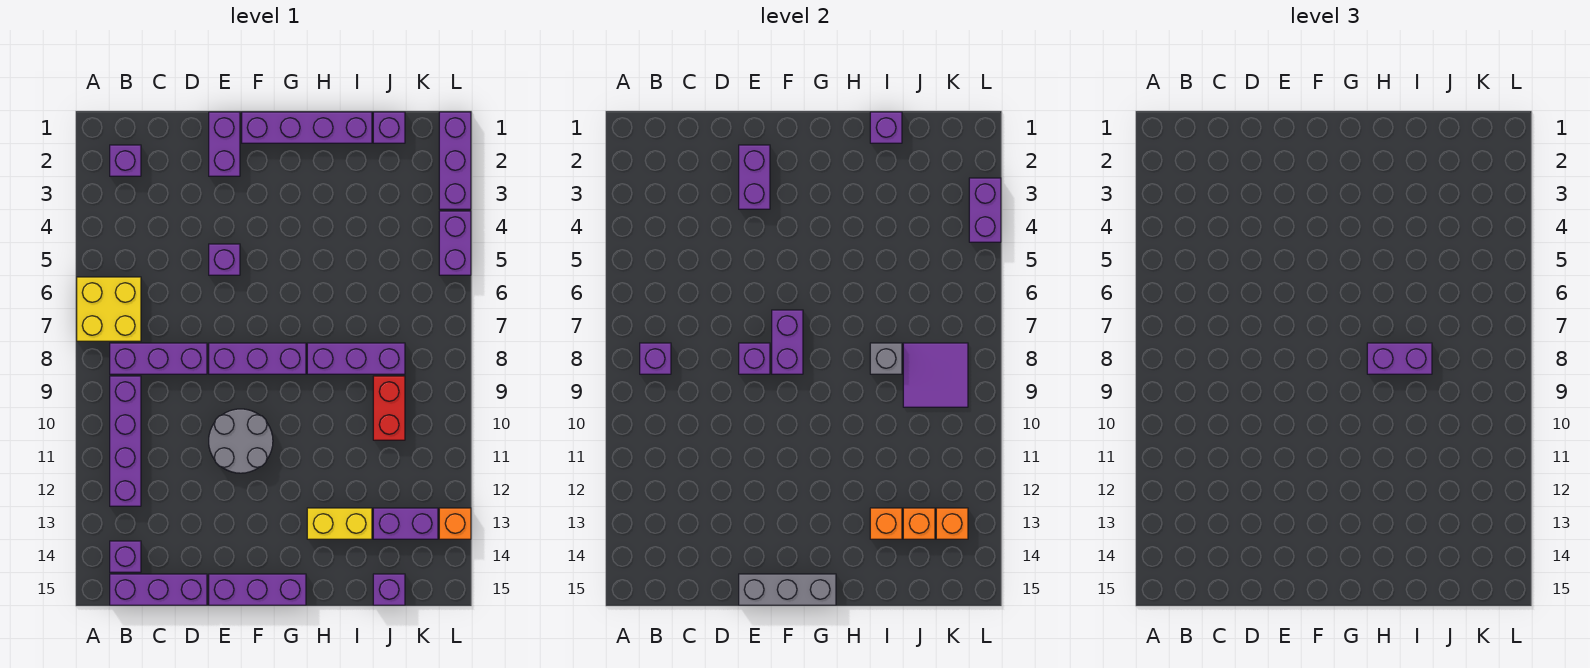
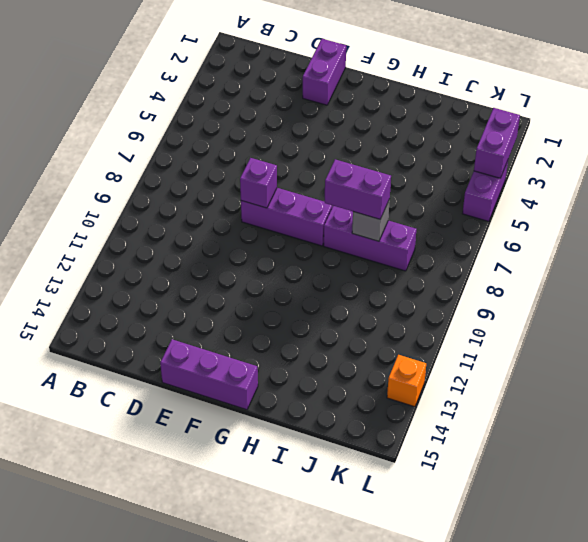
none -> yellow brick A6:B7 level 1
none -> purple brick B2 level 1
none -> purple brick B8:D8 level 1
none -> purple brick B9:B12 level 1

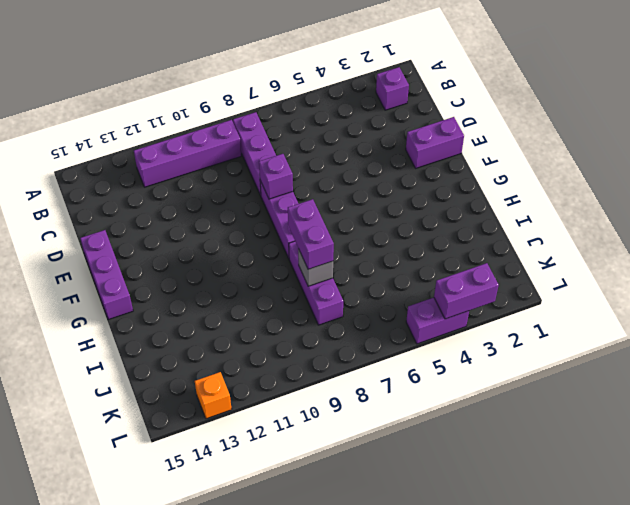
none -> yellow brick A6:B7 level 1
none -> purple brick B14 level 1
none -> purple brick B15:D15 level 1
none -> purple brick E5 level 1

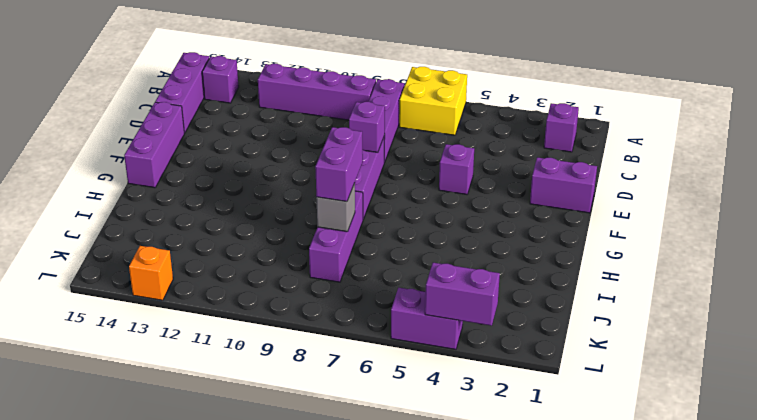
none -> grey round brick E10:F11 level 1
none -> purple brick F1:I1 level 1
none -> yellow brick H13:I13 level 1
none -> purple brick J1 level 1

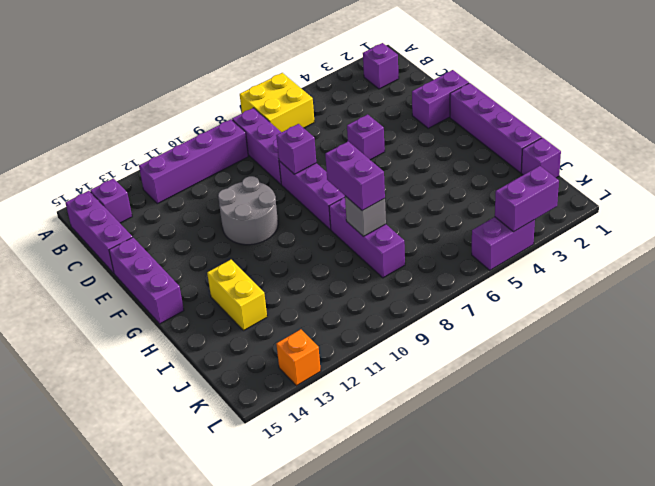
none -> red brick J9:J10 level 1
none -> purple brick J13:K13 level 1
none -> purple brick J15 level 1
none -> purple brick L1:L3 level 1

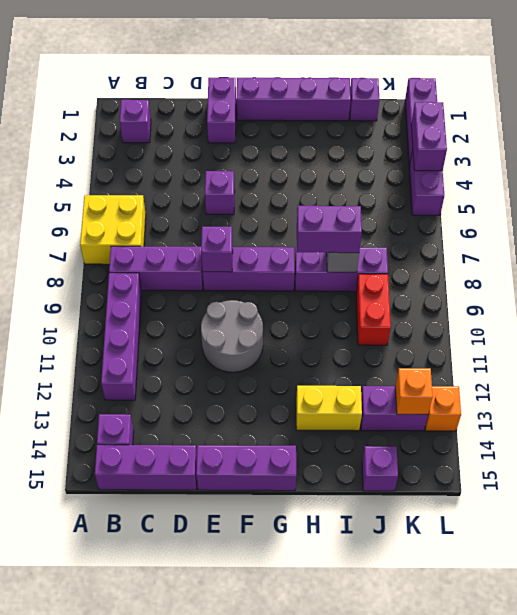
none -> purple brick B8 level 2
none -> purple brick E2:E3 level 2
none -> grey brick E15:G15 level 2
none -> purple brick F7:F8 level 2

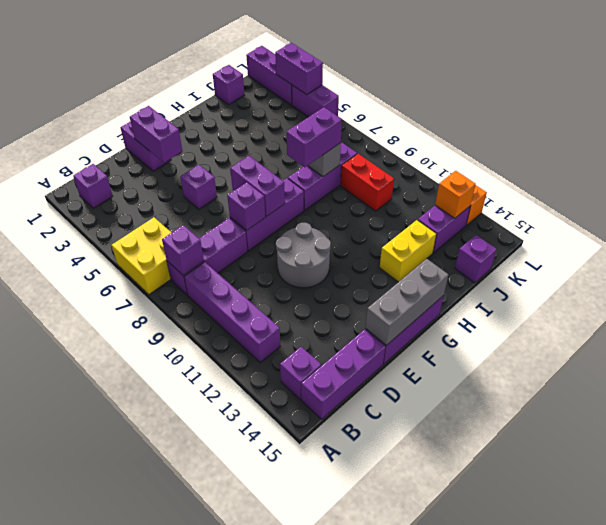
none -> purple brick F1:I1 level 1
none -> purple brick I1 level 2
none -> orange brick I13 level 2
none -> purple tile J8:K9 level 2

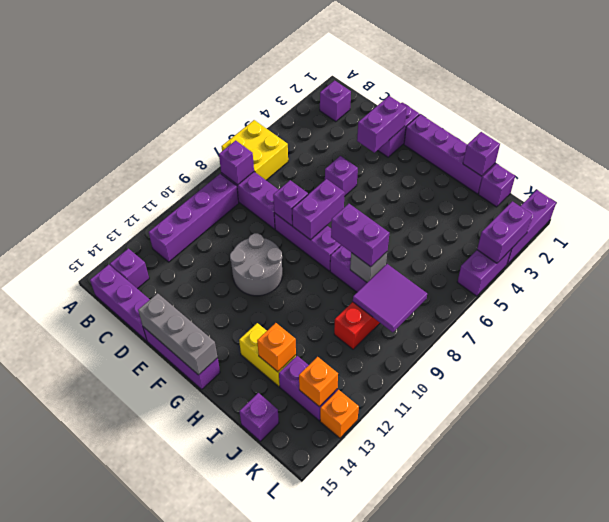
none -> orange brick J13 level 2

